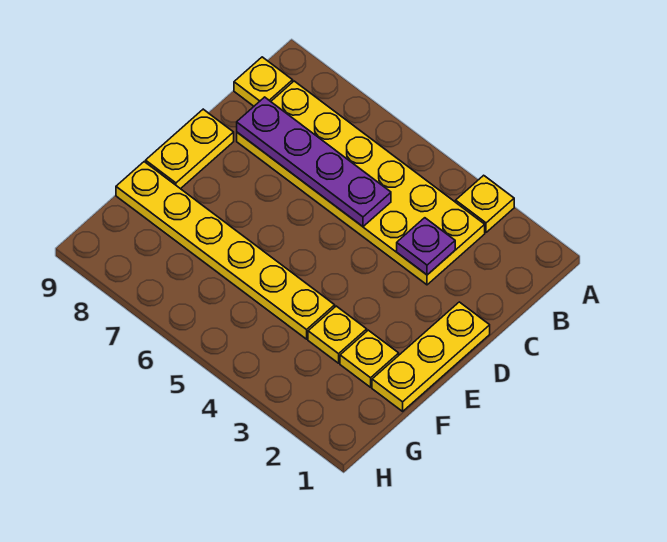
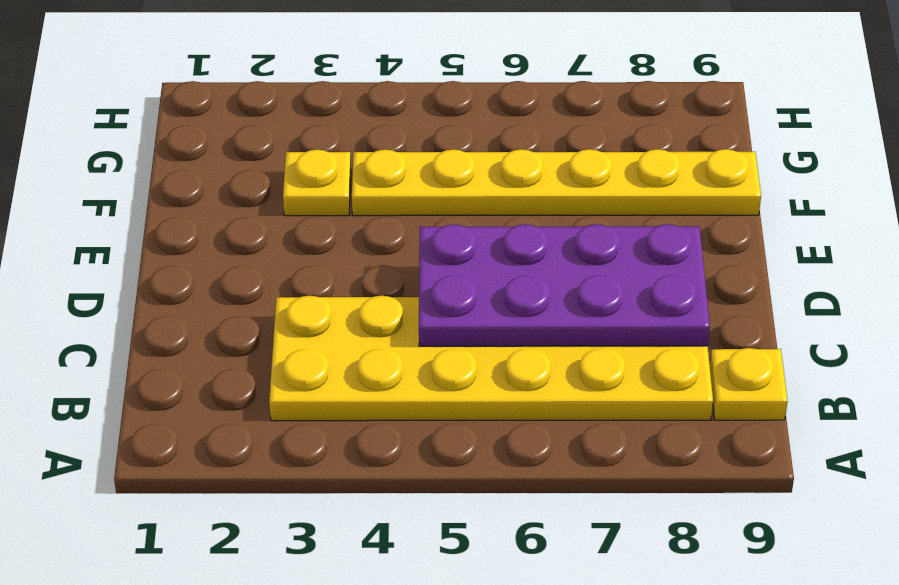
purple plate C5:D8 level 2 -> purple plate C5:C8 level 2
none -> yellow plate A3 level 1
none -> yellow plate D1:F1 level 1

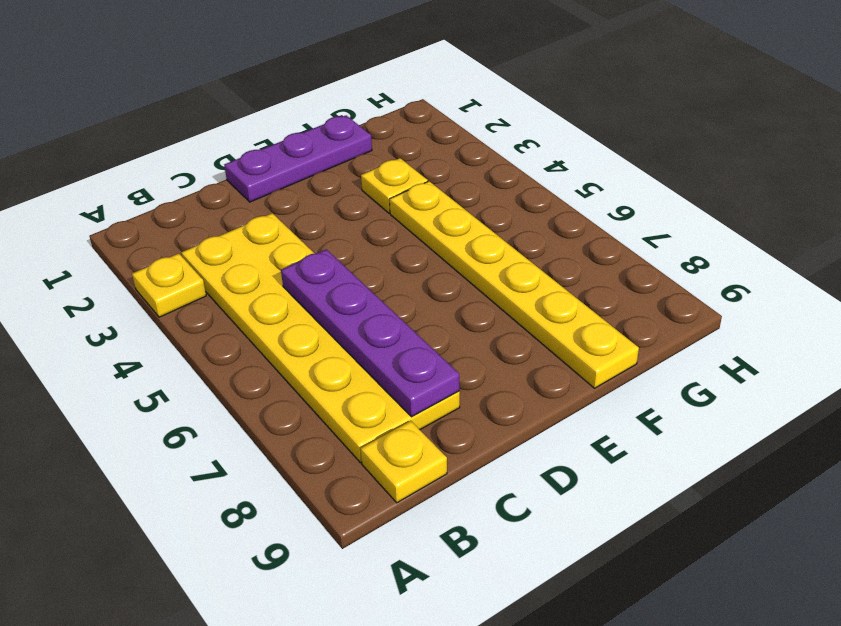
purple plate D1:F1 level 1 -> yellow plate D1:F1 level 1
none -> yellow plate D9:E9 level 1
none -> yellow plate F2 level 1

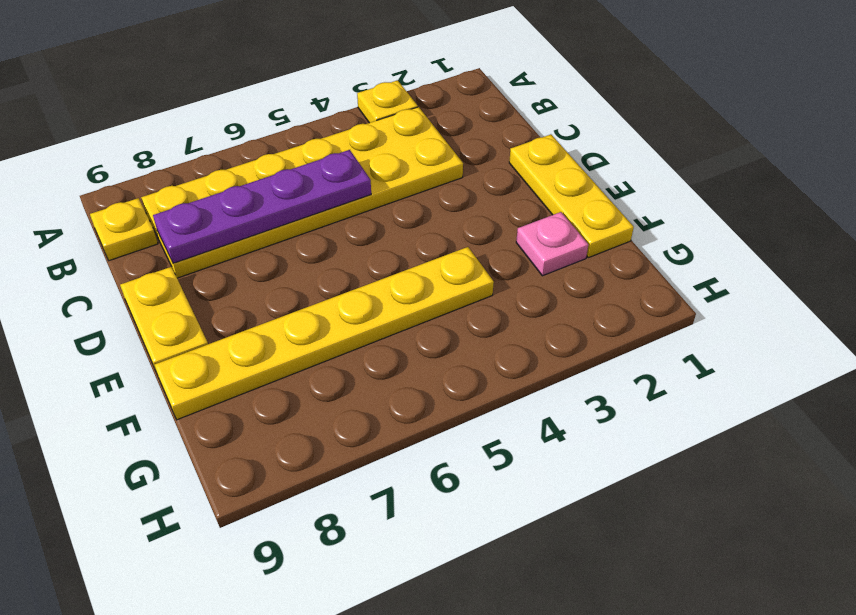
pink plate F2 level 1 -> yellow plate F2 level 1
none -> yellow plate F3 level 1
none -> purple plate C3 level 2

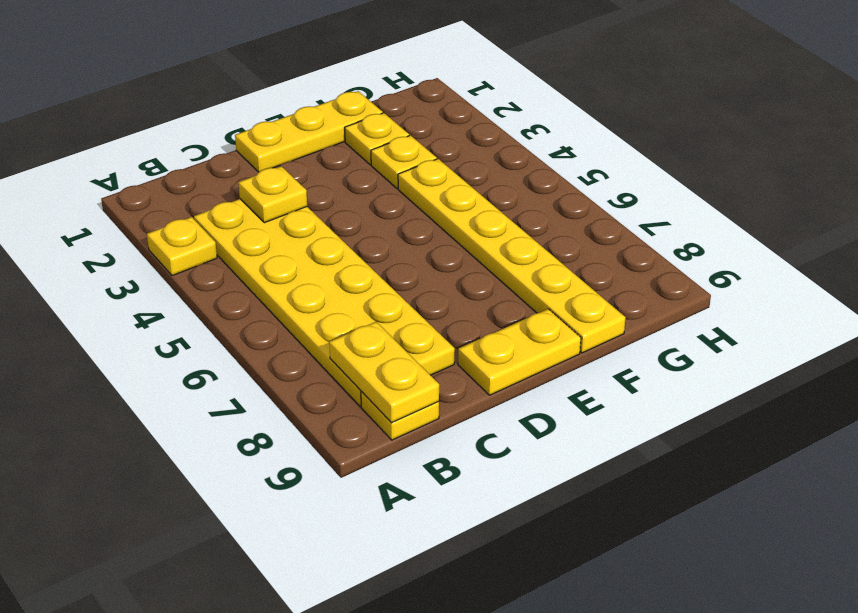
yellow plate B8:B9 level 2 -> none
yellow plate C3 level 2 -> purple plate C3 level 2
none -> purple plate C5:C8 level 2

